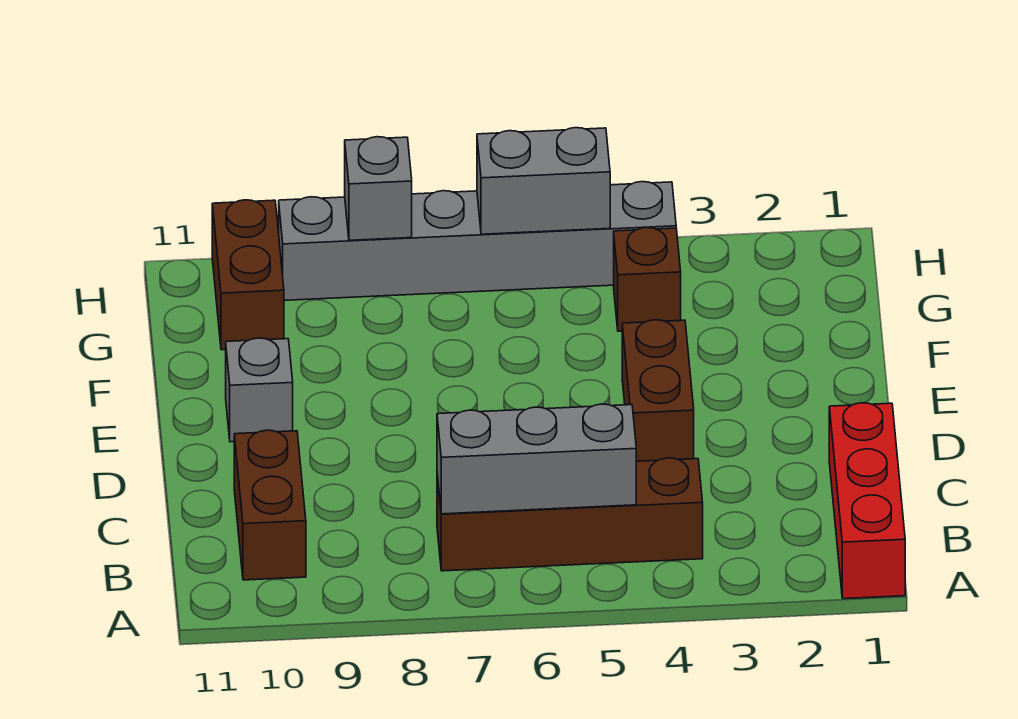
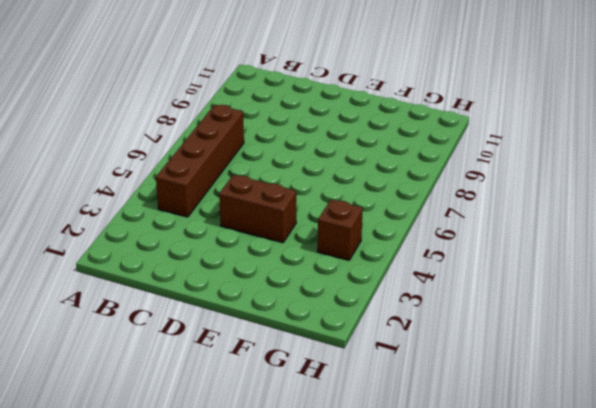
none -> red brick A1:C1 level 1
none -> brown brick B10:C10 level 1

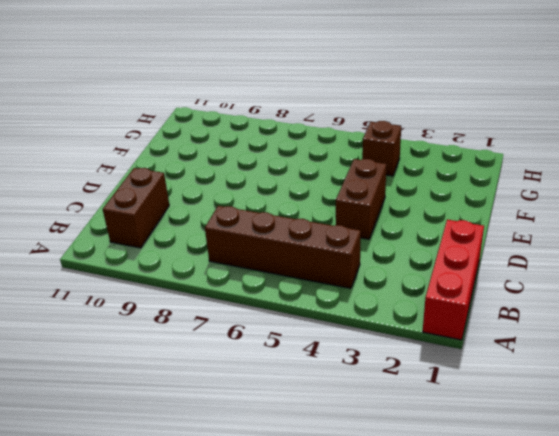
none -> grey brick E10 level 1
none -> brown brick G10:H10 level 1

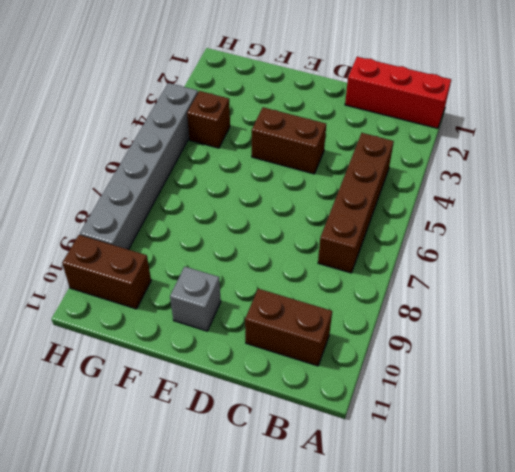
none -> grey brick B5:B7 level 2
none -> grey brick H5:H6 level 2

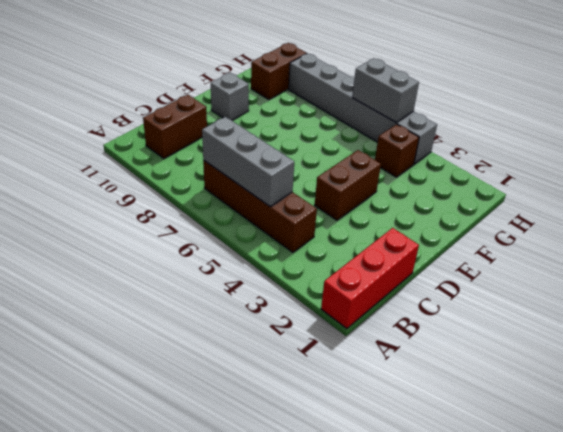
none -> grey brick H8 level 2

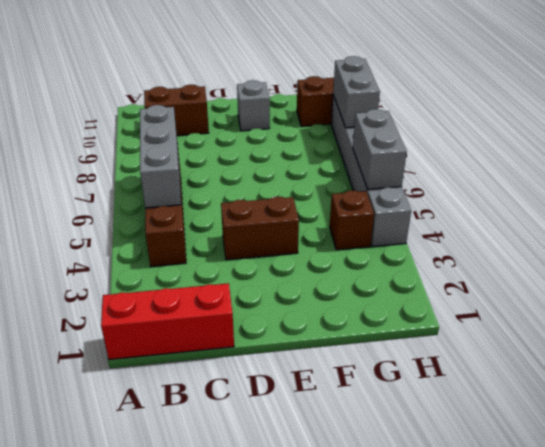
grey brick H8:H9 level 2 -> grey brick H8 level 2

